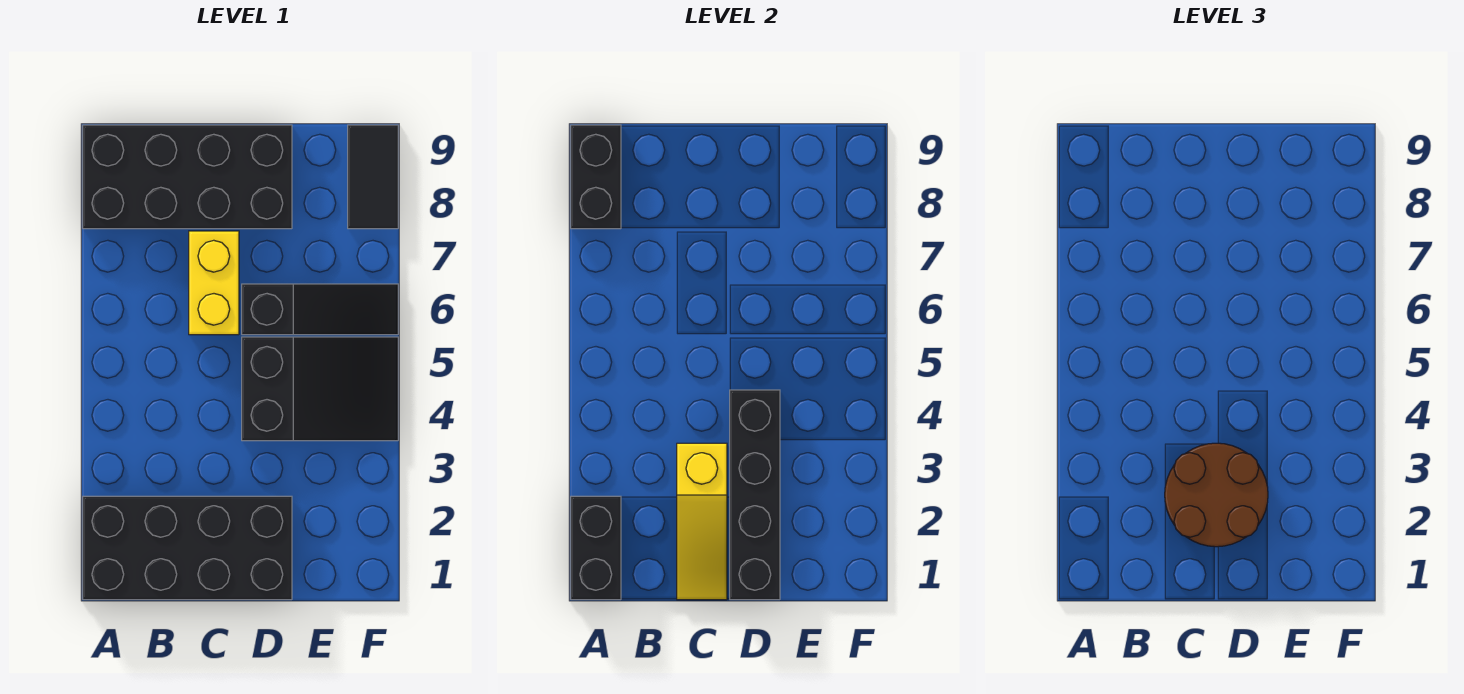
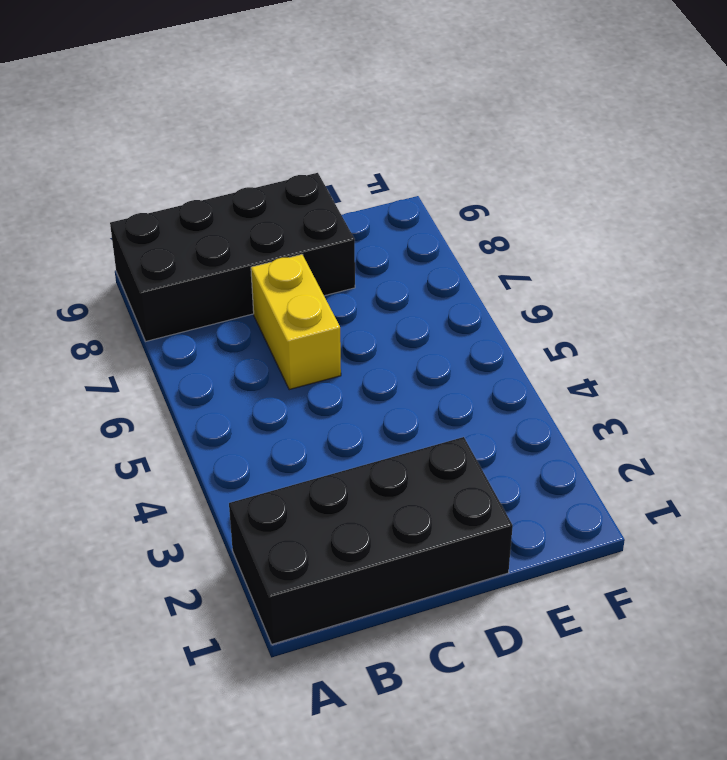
none -> black slope D4:F5 level 1 top D
none -> black slope D6:F6 level 1 top D

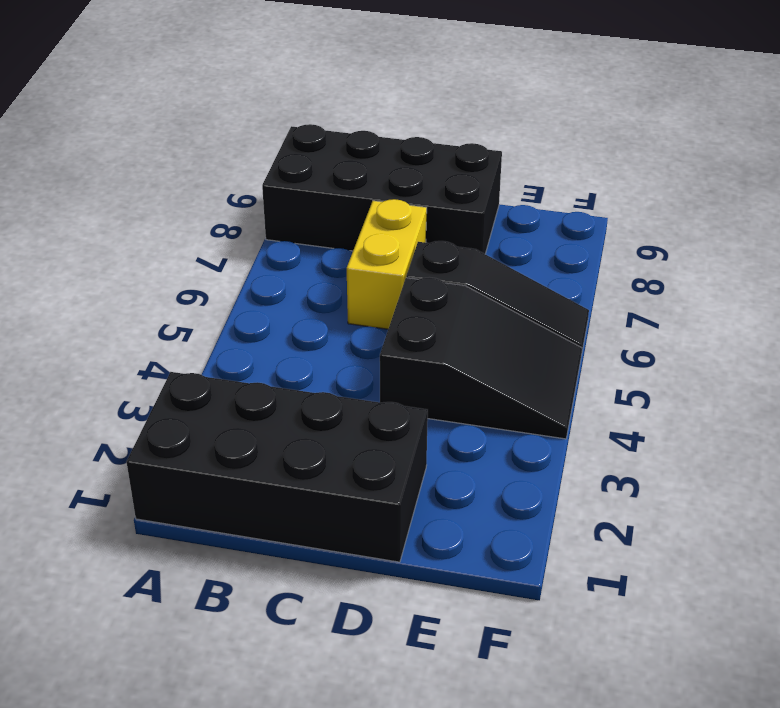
none -> black tile F8:F9 level 1
none -> black brick A1:A2 level 2

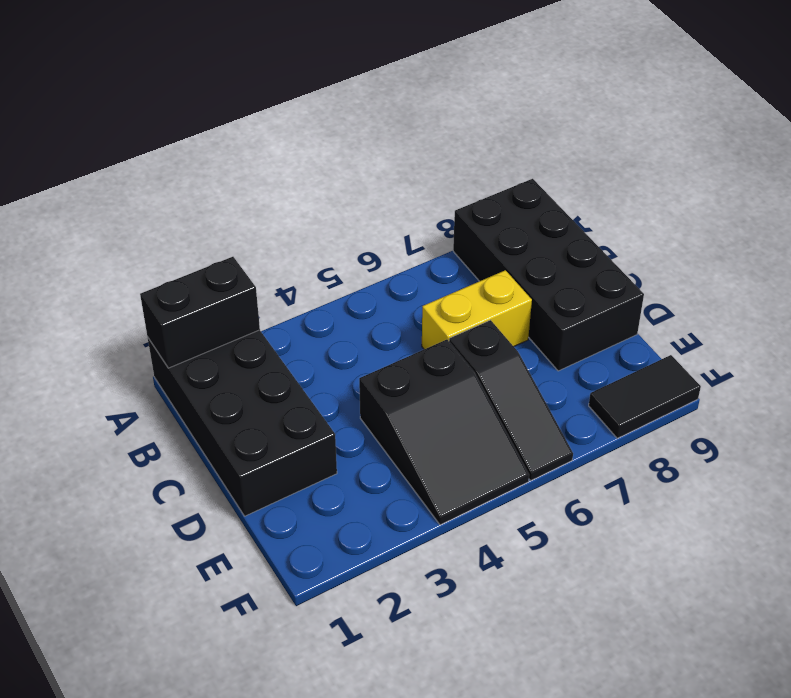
none -> black brick A8:A9 level 2
none -> yellow slope C1:C3 level 2 top 3

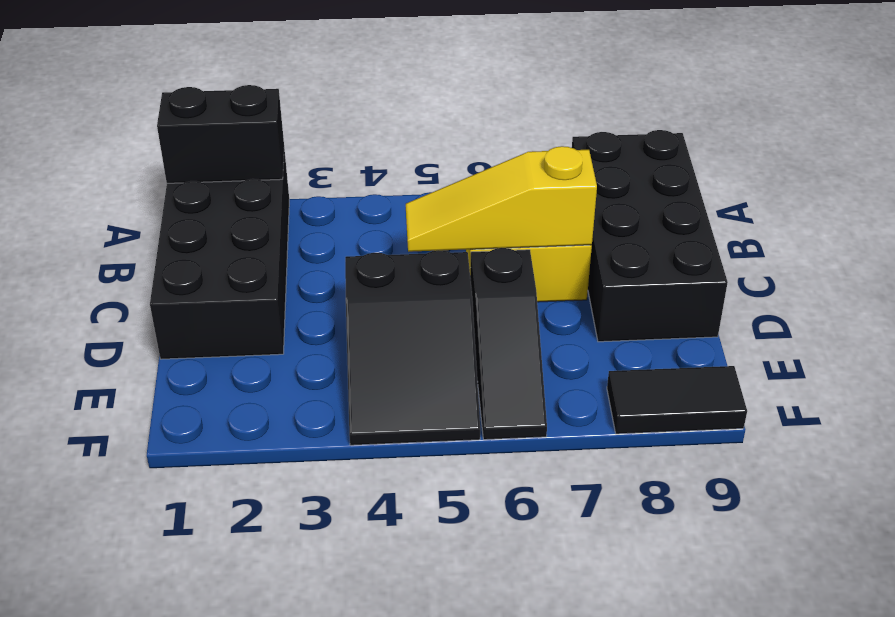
yellow slope C5:C7 level 2 top 7 -> yellow slope C1:C3 level 2 top 3
none -> black brick A8:A9 level 2
none -> black brick D1:D4 level 2

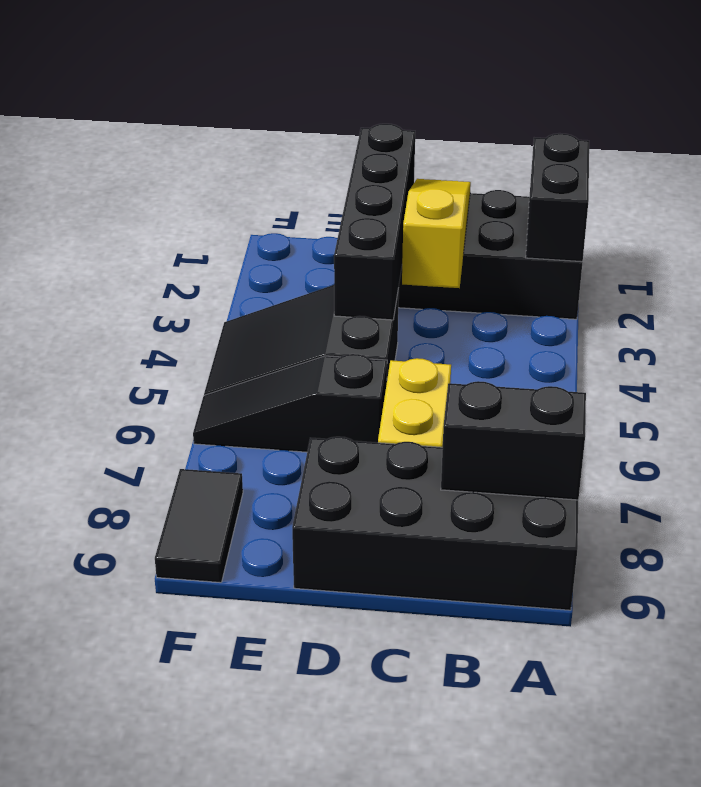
black brick A8:B8 level 2 -> black brick A8:A9 level 2
none -> brown round brick C2:D3 level 3

